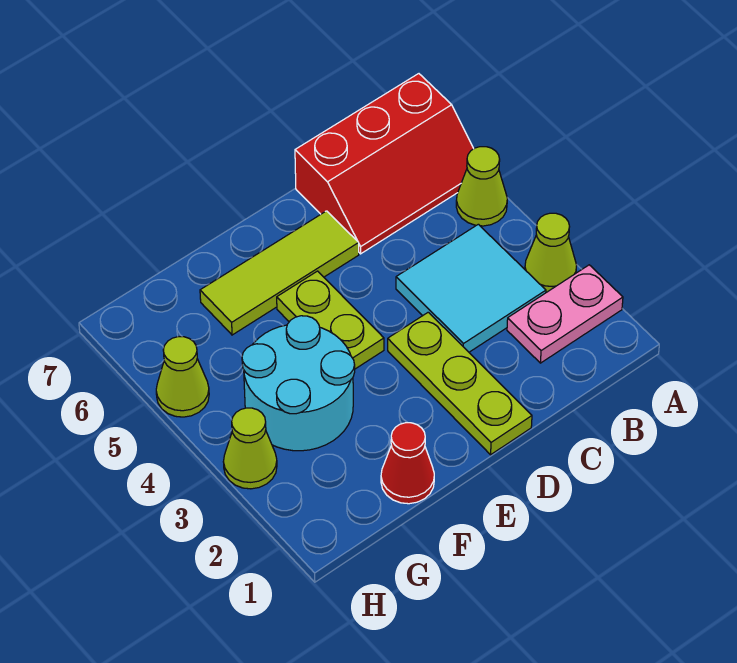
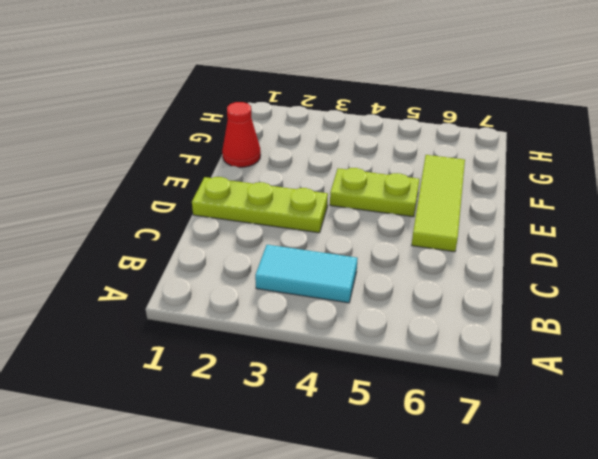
cyan tile B3:B4 level 1 -> cyan tile B3:C4 level 1
none -> pink plate A2:B2 level 1
none -> lime cone A3 level 1
none -> lime cone A5 level 1

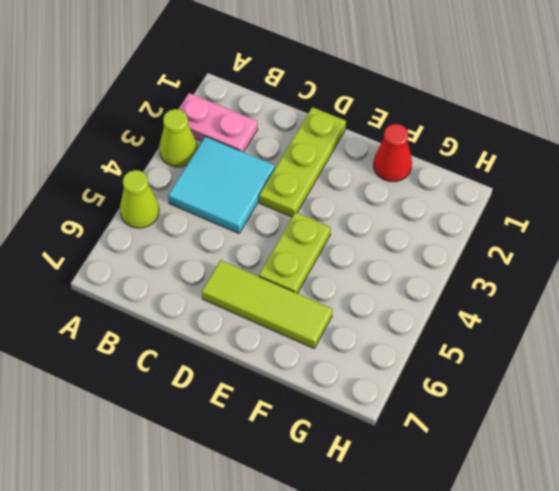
none -> red slope A6:C7 level 1 top 7
none -> cyan round brick F3:G4 level 1
none -> lime cone H3 level 1

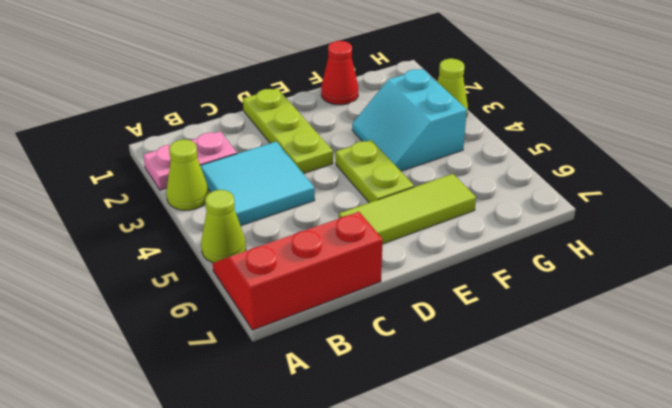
cyan slope F3:G4 level 1 top G -> cyan round brick F3:G4 level 1
none -> lime cone H5 level 1

